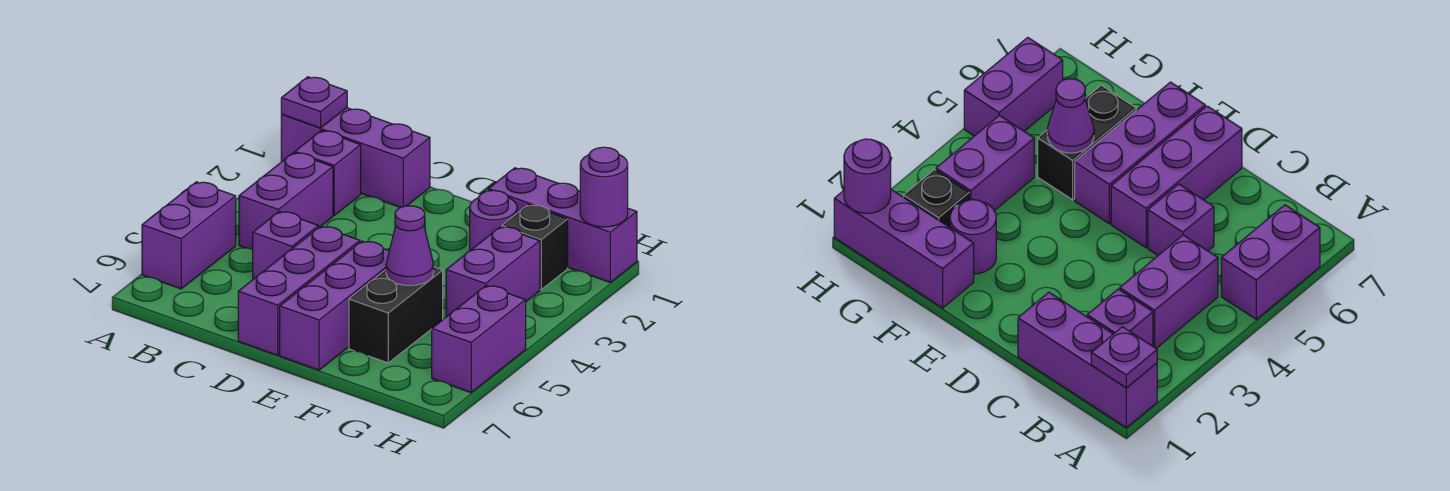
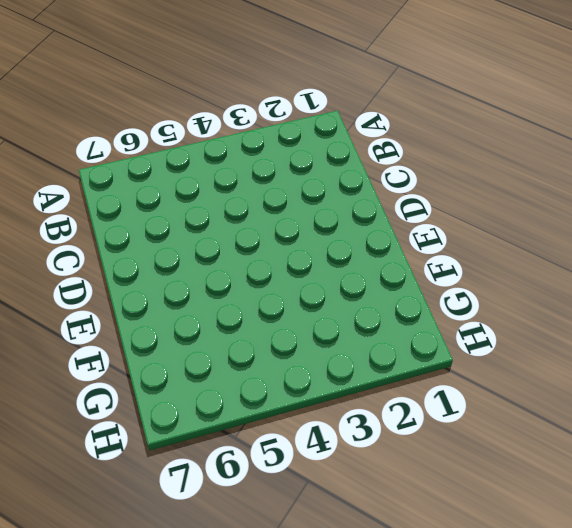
none -> purple brick A1:C1 level 1
none -> purple brick A5:A6 level 1
none -> purple brick B2 level 1

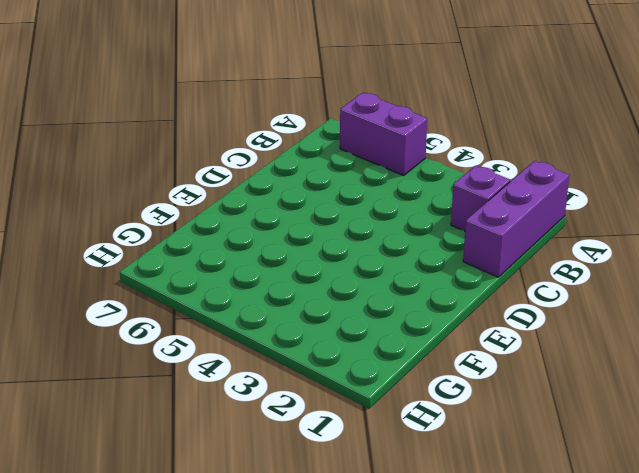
none -> purple brick B3:B4 level 1
none -> purple brick C5 level 1
none -> purple brick D5:D7 level 1

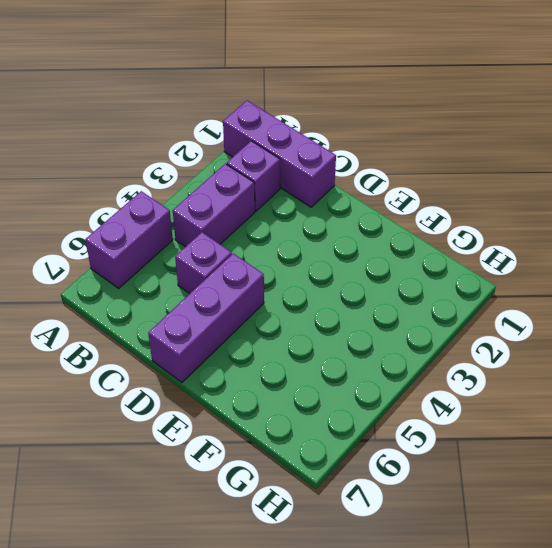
none -> purple brick E5:E7 level 1
none -> purple brick F1:H1 level 1
none -> purple round brick F2 level 1

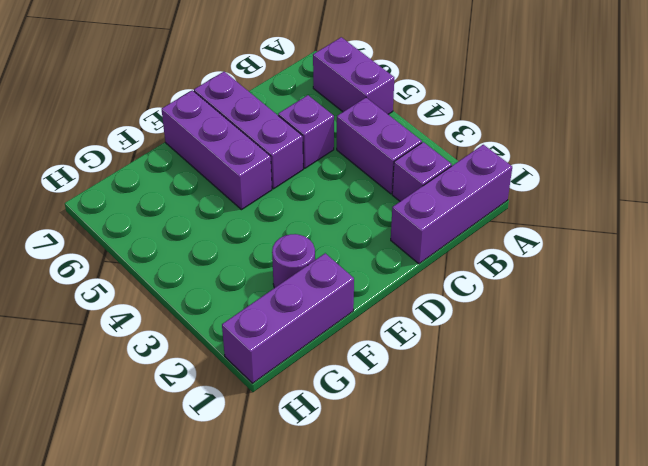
none -> black brick F5:F6 level 1
none -> black brick G2 level 1
none -> purple brick G3:G4 level 1

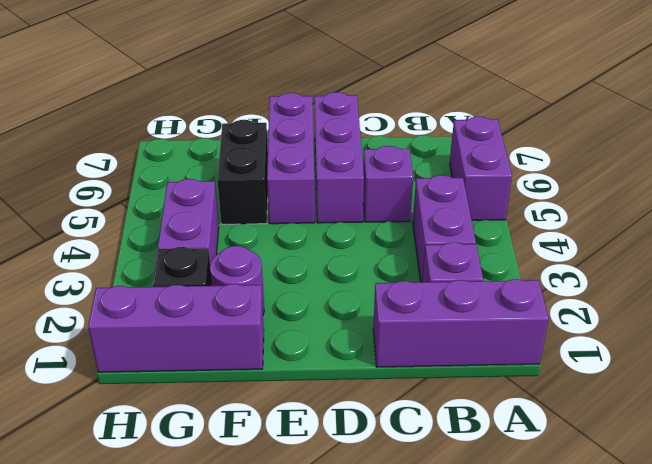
none -> purple brick H5:H6 level 1
none -> purple plate A1 level 2
none -> purple cone F5 level 2

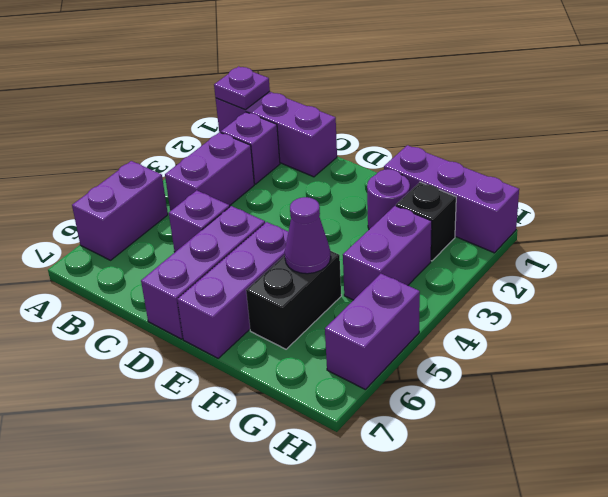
none -> purple round brick H1 level 2

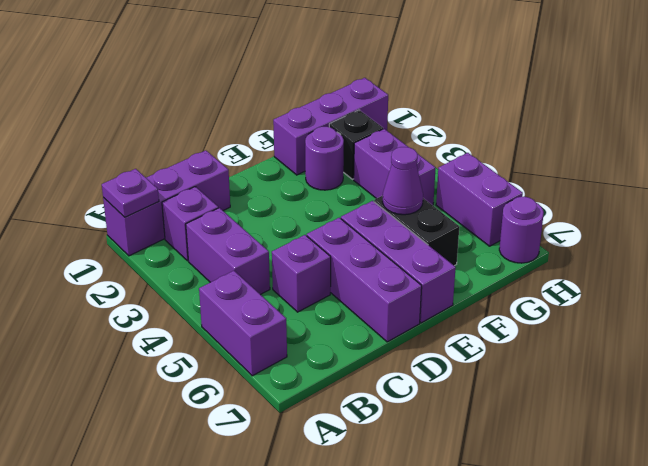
purple round brick H7 level 1 -> purple round brick H1 level 2

